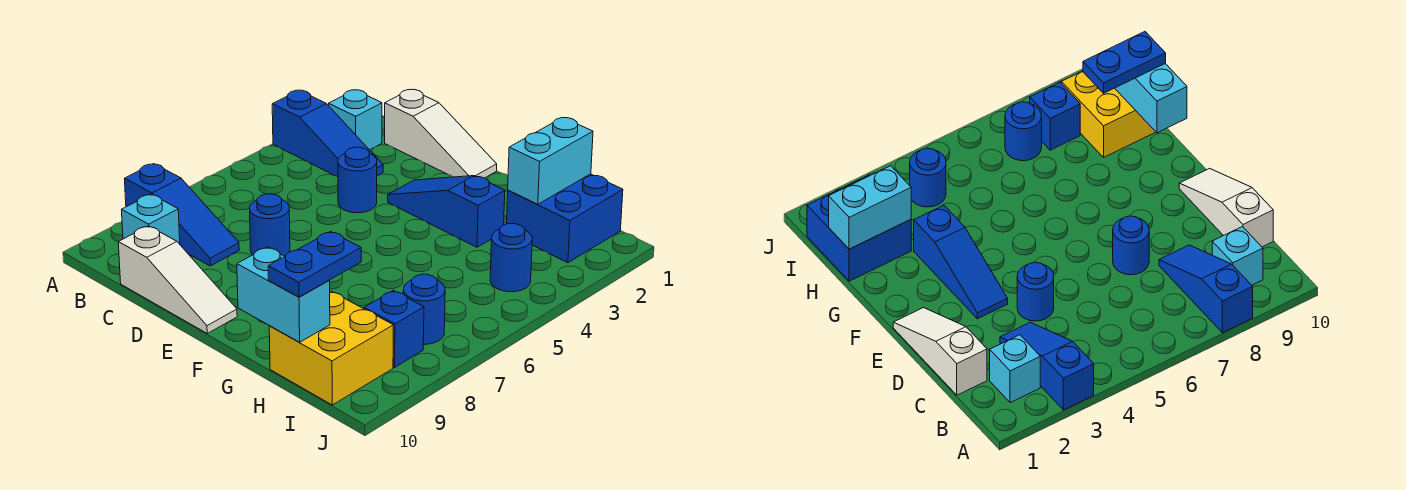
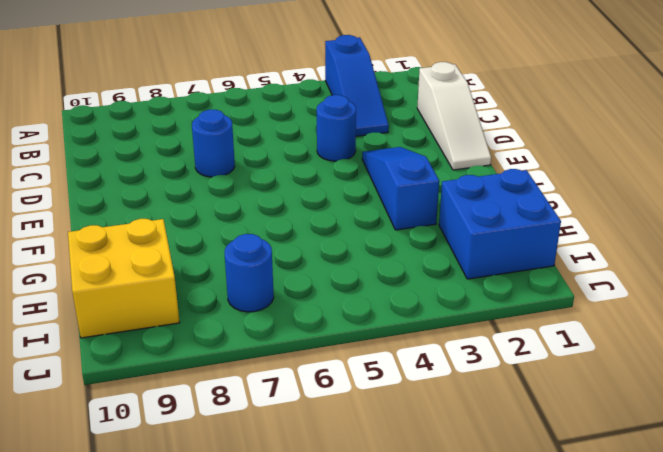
none -> blue slope A8:C8 level 1 top A
none -> cyan brick B2 level 1
none -> cyan brick B9 level 1

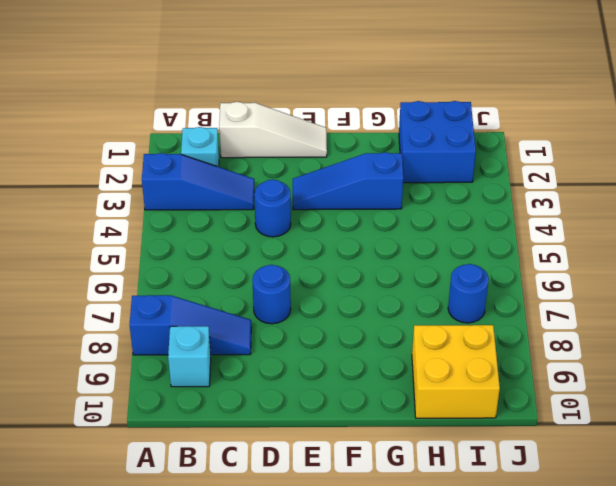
none -> white slope C10:E10 level 1 top C
none -> blue round brick I4 level 1
none -> blue brick I8 level 1

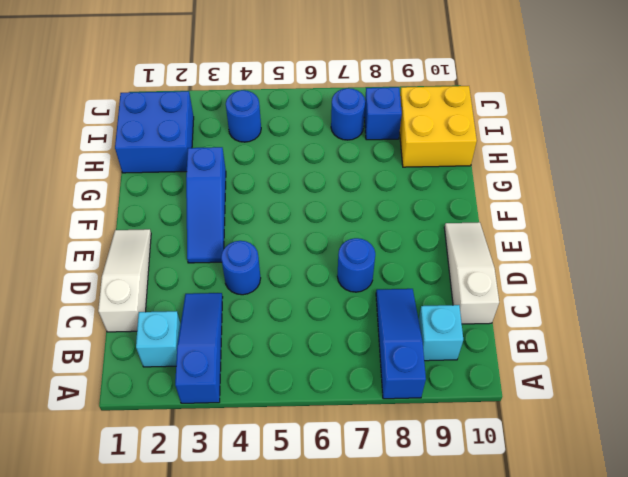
none -> cyan brick G10:H10 level 2
none -> cyan brick H1:H2 level 2
none -> blue plate H9:H10 level 3

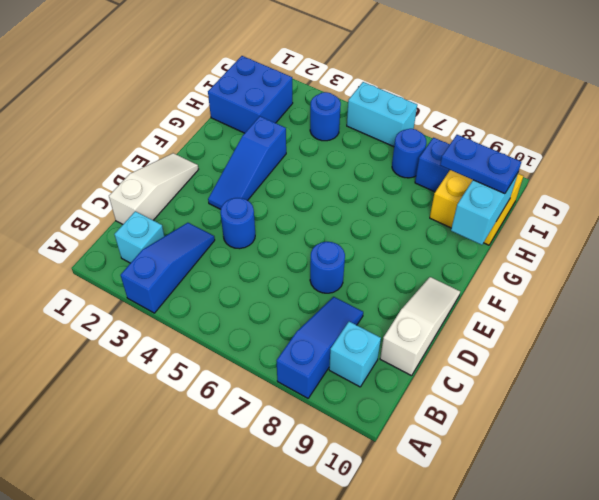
cyan brick J5:J6 level 1 -> cyan brick H1:H2 level 2

